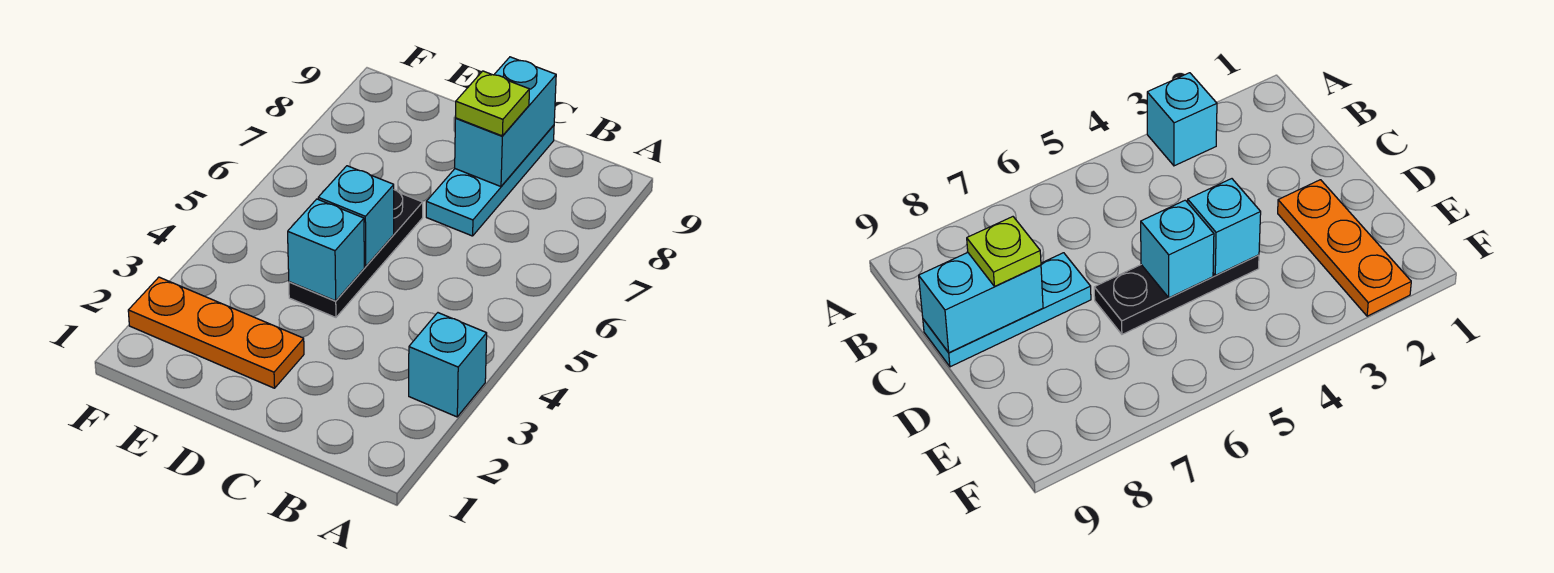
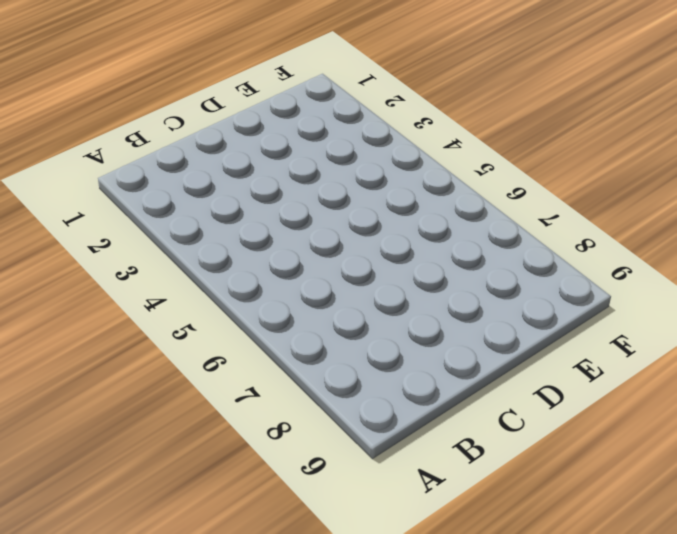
none -> cyan brick A3 level 1
none -> cyan plate C7:C9 level 1

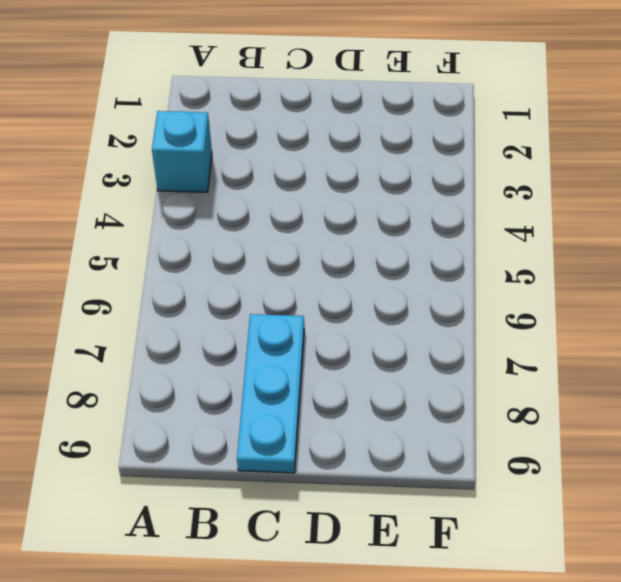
none -> orange plate D2:F2 level 1
none -> black plate D4:D6 level 1

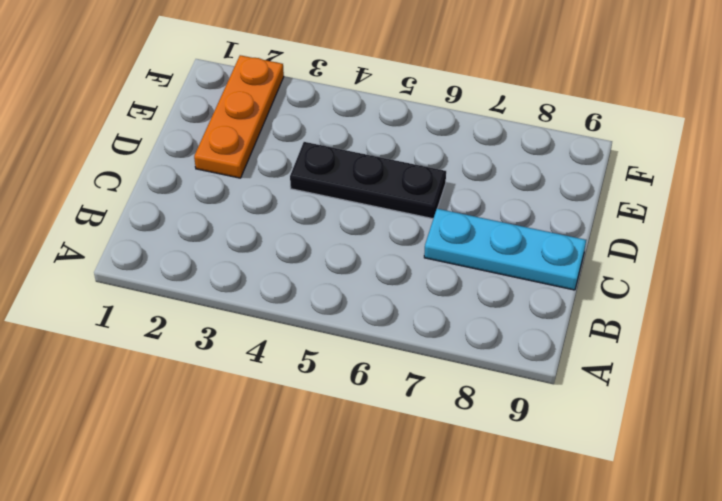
none -> cyan brick A3 level 1
none -> cyan brick C8:C9 level 2

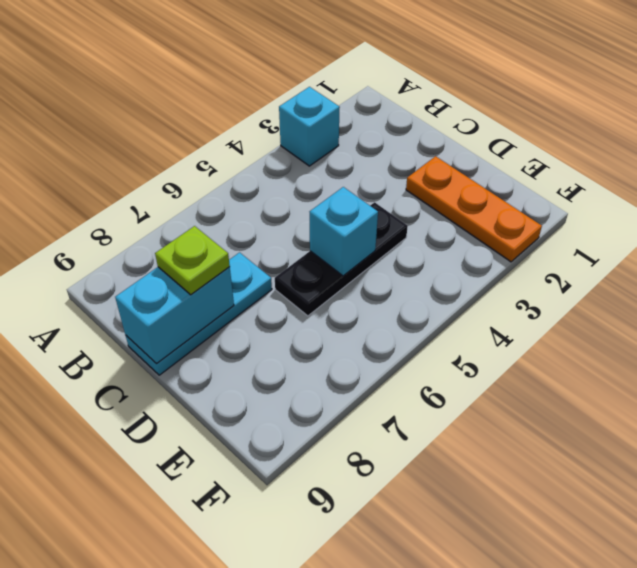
none -> cyan brick D4 level 2

